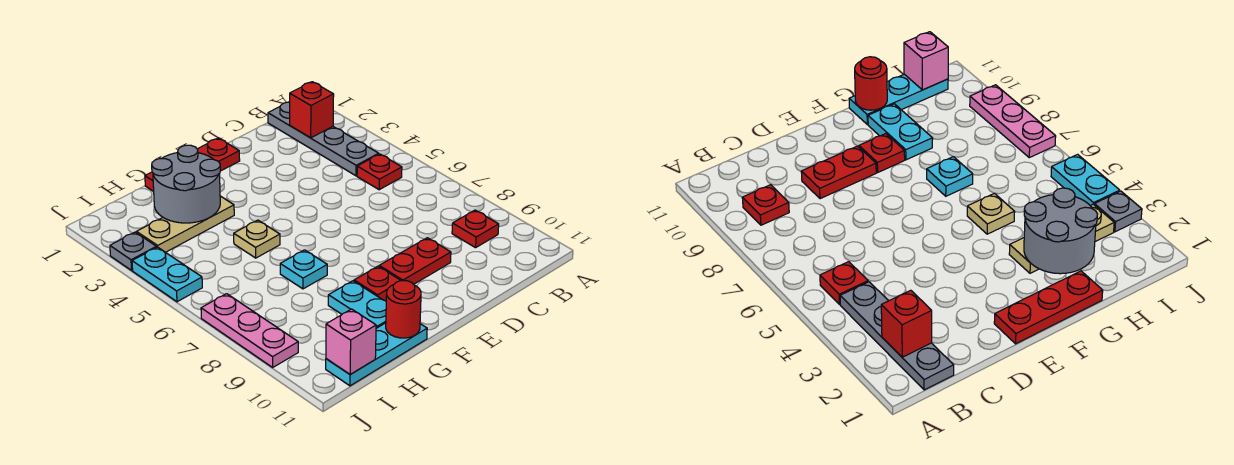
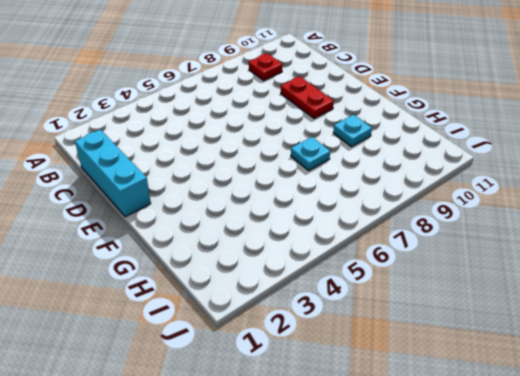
cyan brick C1:E1 level 1 -> red plate E1:G1 level 1
cyan plate G9 level 1 -> cyan plate G9:G10 level 1
none -> grey plate B1:B4 level 1
none -> red plate B5 level 1
none -> red plate F9 level 1

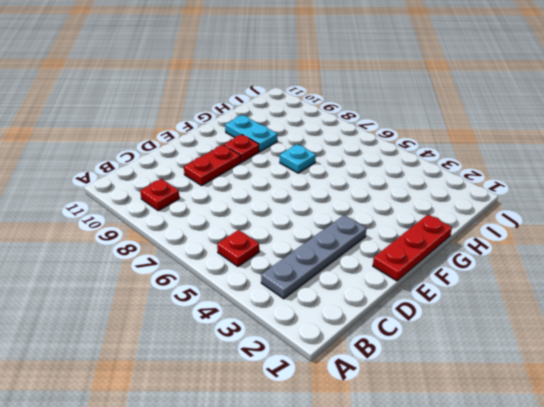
grey plate B3:E3 level 1 -> grey plate B1:B4 level 1
none -> tan plate G3:I3 level 1
none -> tan plate G5 level 1
none -> cyan plate G11:I11 level 1

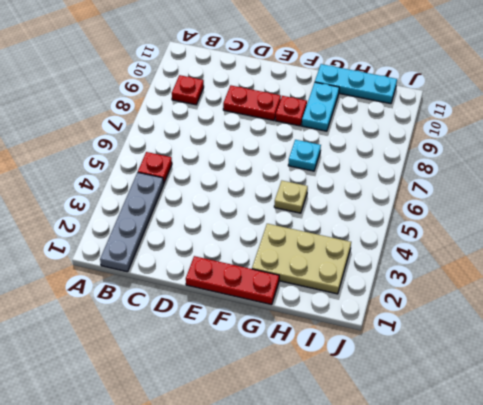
tan plate G2:I3 level 1 -> tan plate G3:I3 level 1
none -> grey plate J3 level 1
none -> cyan plate J4:J5 level 1
none -> pink plate J7:J9 level 1

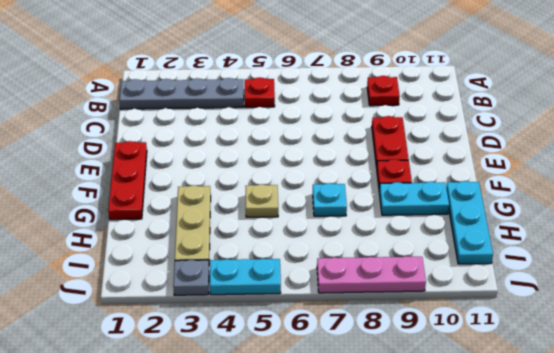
none -> red brick B2 level 2
none -> grey round brick G2:H3 level 2
none -> red round brick G11 level 2

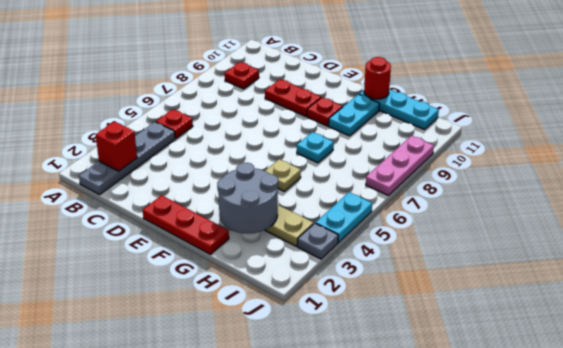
none -> pink brick I11 level 2

